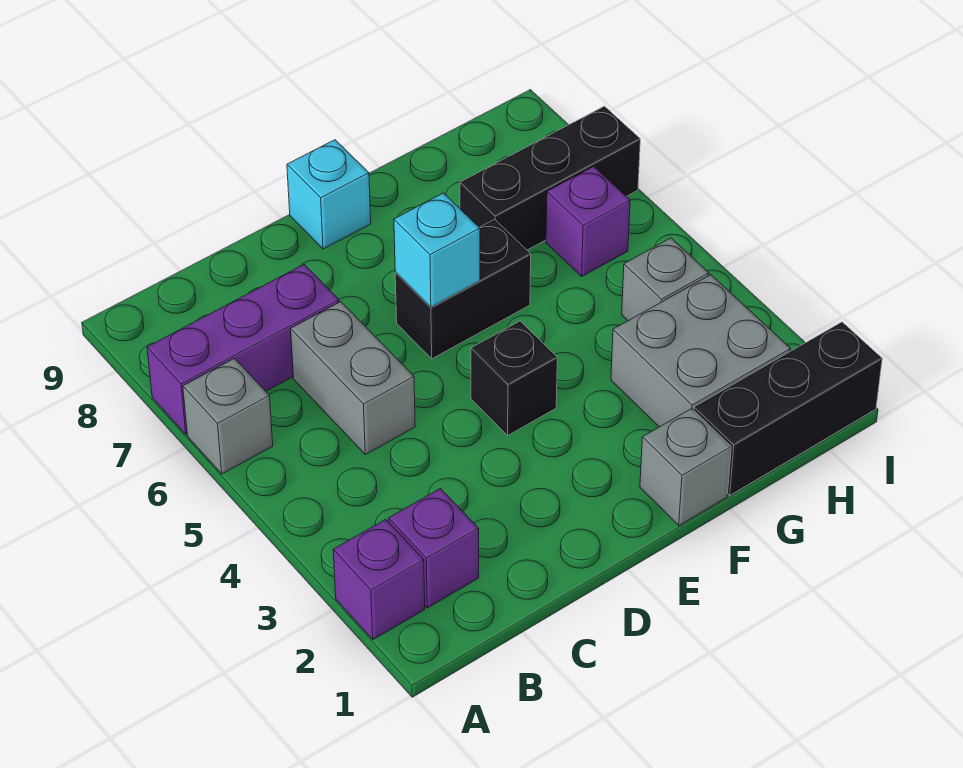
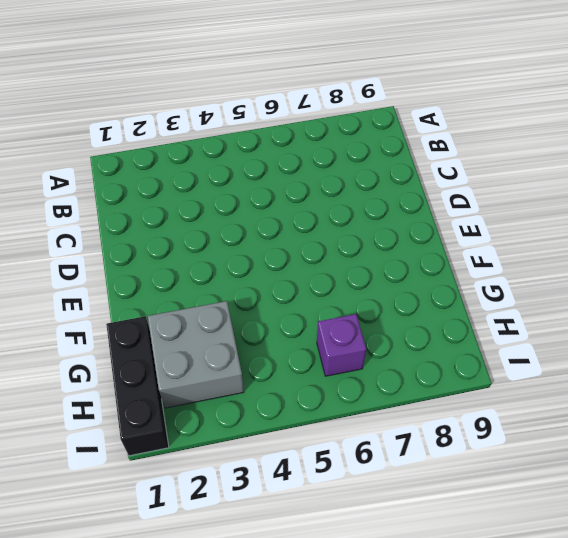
none -> purple brick A2 level 1
none -> grey brick A6 level 1
none -> purple brick A7:C7 level 1

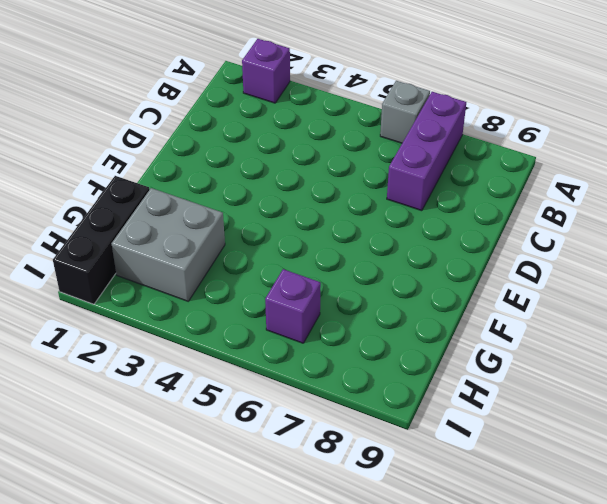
none -> purple brick B2 level 1
none -> grey brick C5:C6 level 1
none -> black brick E4 level 1

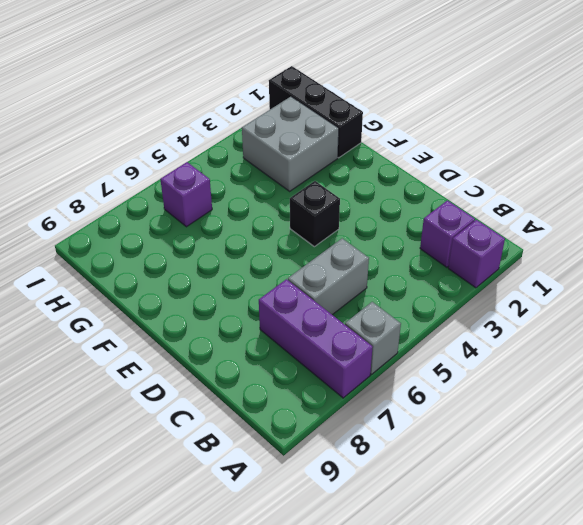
none -> black brick E6:F6 level 1
none -> cyan brick E9 level 1
none -> grey brick F1 level 1

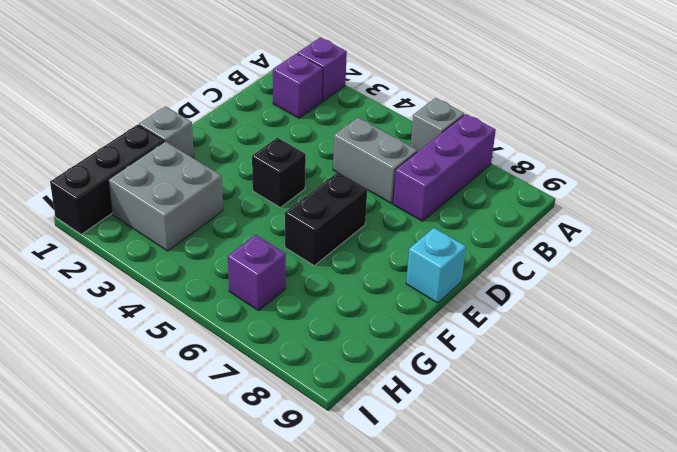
none -> black brick G7:I7 level 1
none -> grey brick H4 level 1
none -> cyan brick E6 level 2

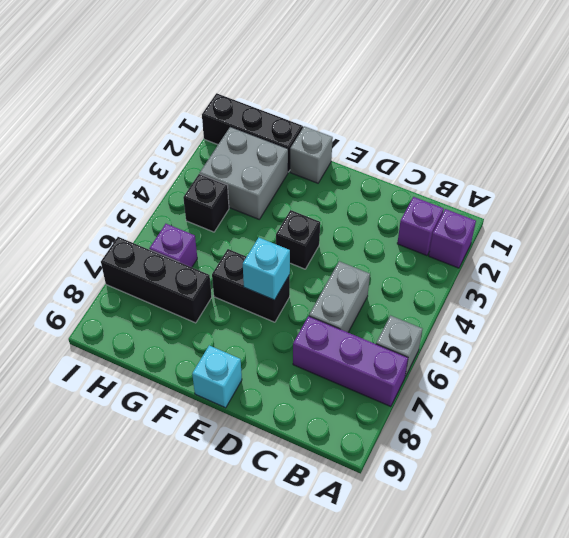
black brick H4 level 1 -> grey brick H4 level 1

